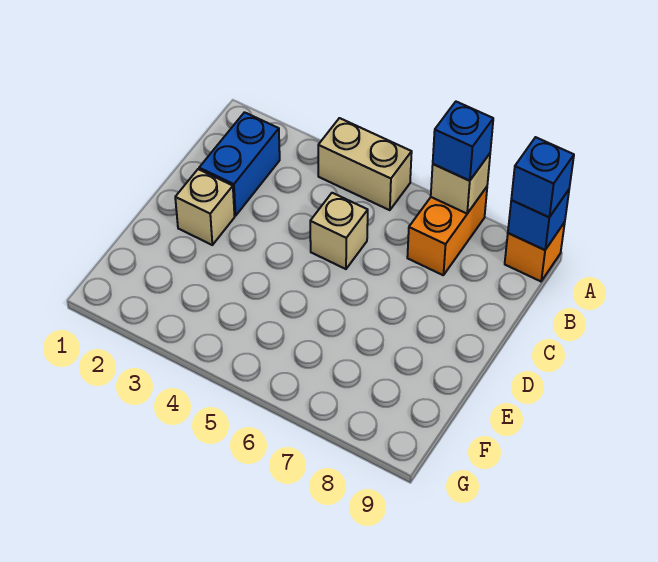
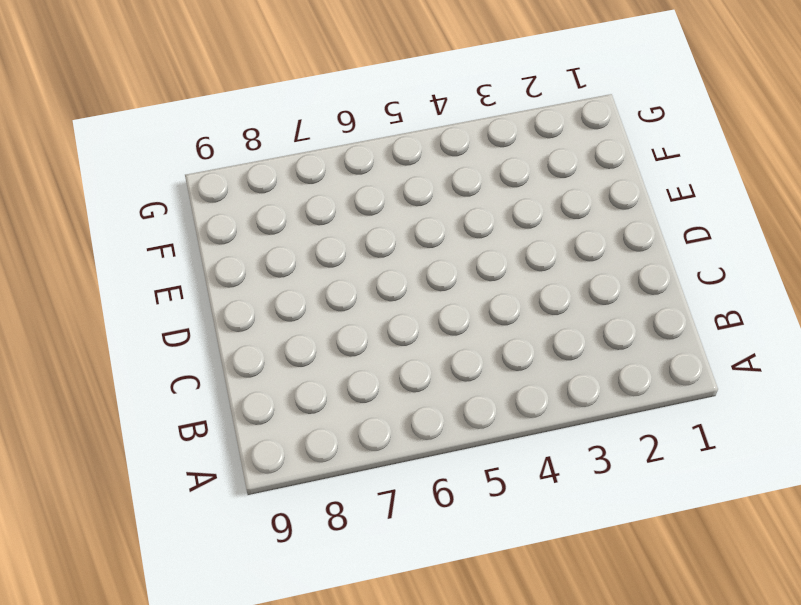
none -> tan brick A4:A5 level 1
none -> orange brick A7:B7 level 1

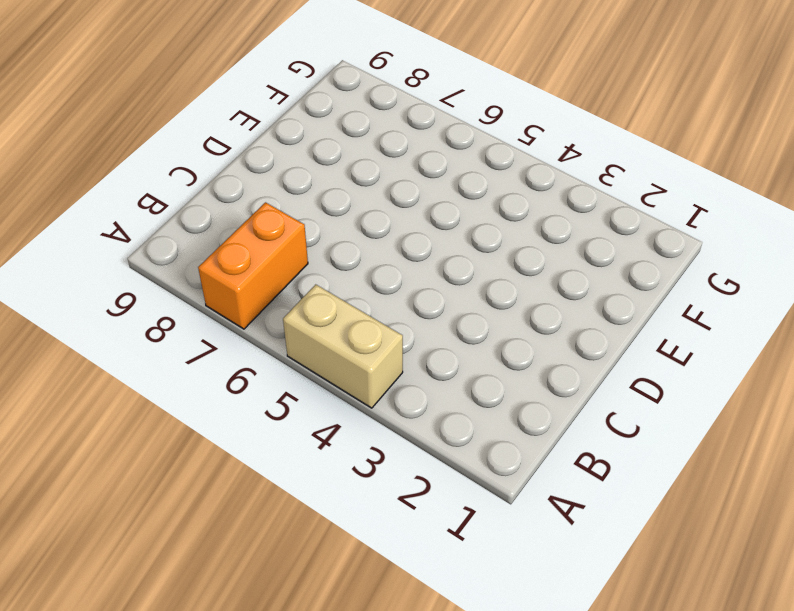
none -> orange brick A9 level 1
none -> blue brick B2:C2 level 1

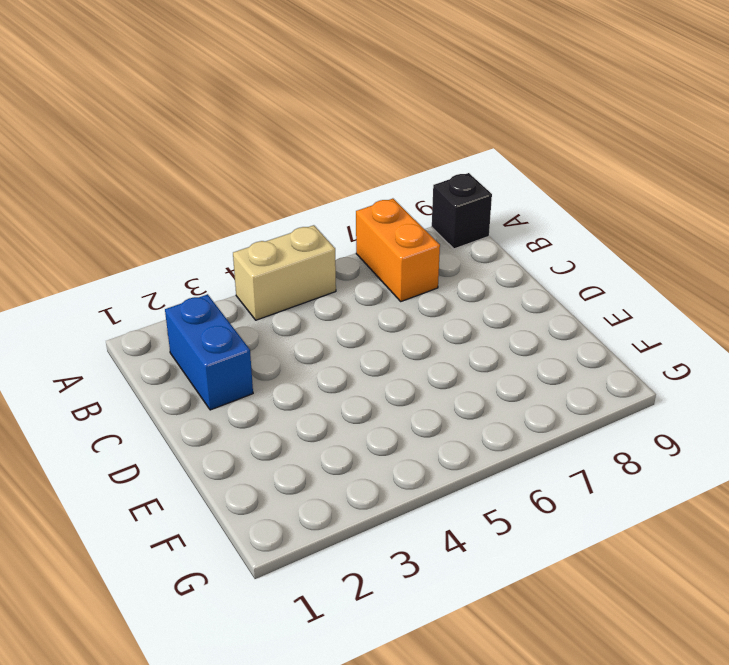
black brick A9 level 1 -> orange brick A9 level 1
none -> tan brick C5 level 1
none -> tan brick D2 level 1

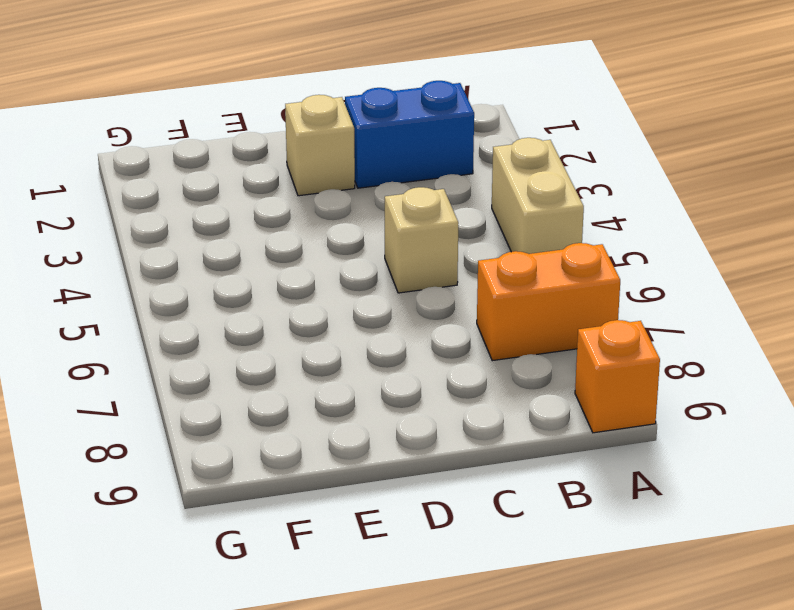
none -> tan brick A7 level 2
none -> blue brick A9 level 2

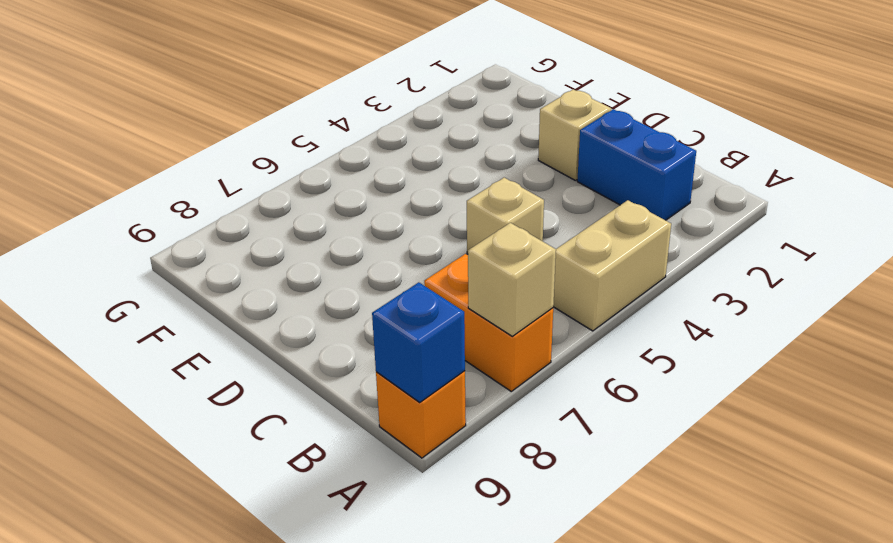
none -> blue brick A7 level 3
none -> blue brick A9 level 3

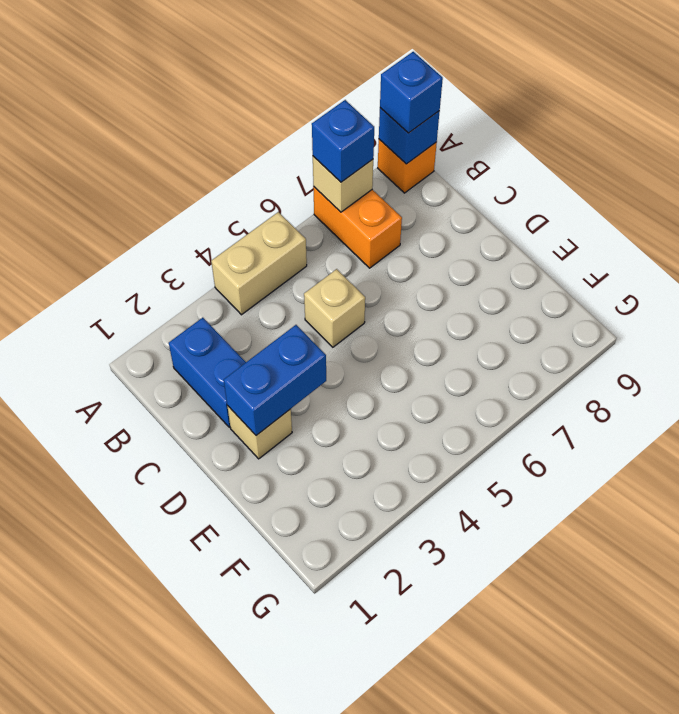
blue brick D2:D3 level 2 -> none

